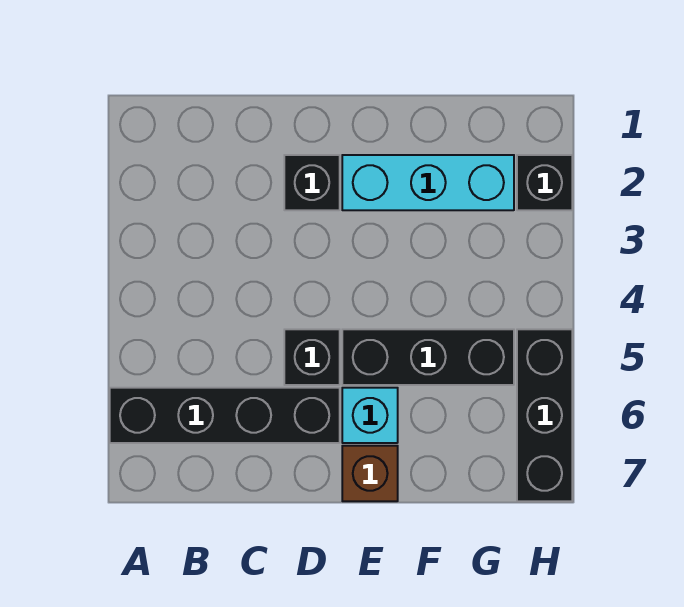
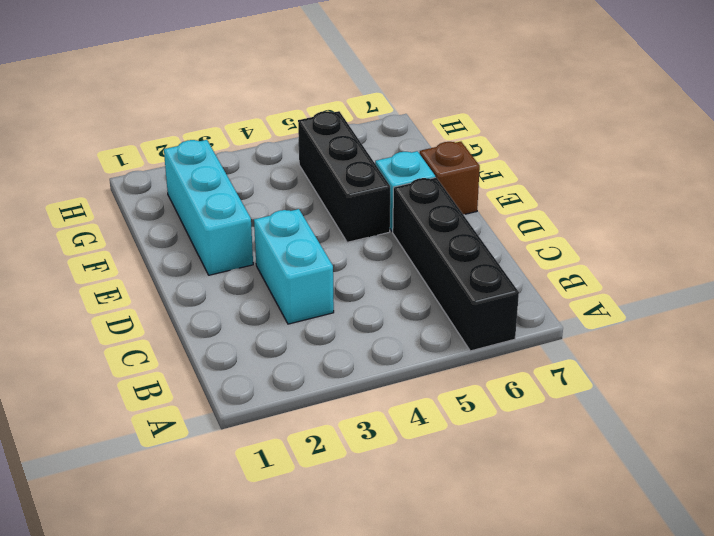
cyan brick C3:D3 level 1 -> none
none -> black brick D2 level 1
none -> black brick D5 level 1

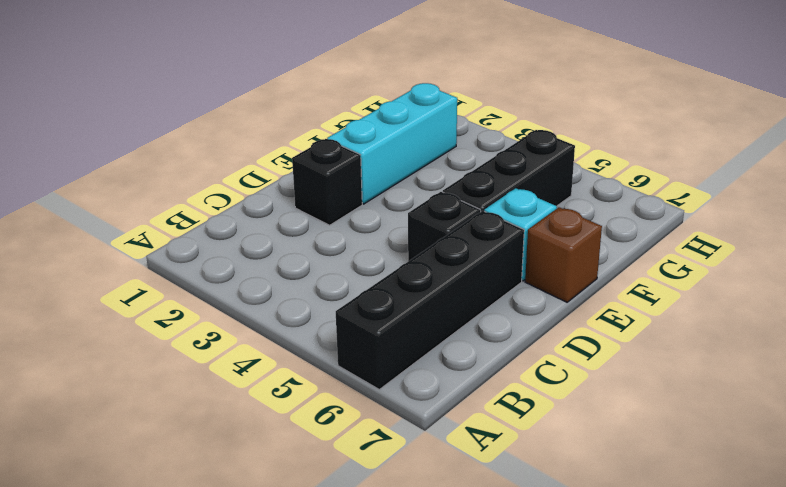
none -> black brick H2 level 1
none -> black brick H5:H7 level 1

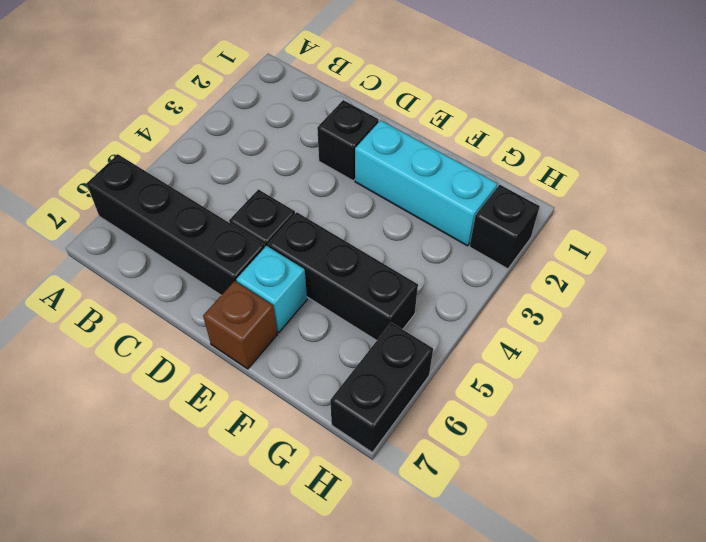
black brick H6:H7 level 1 -> black brick H5:H7 level 1

